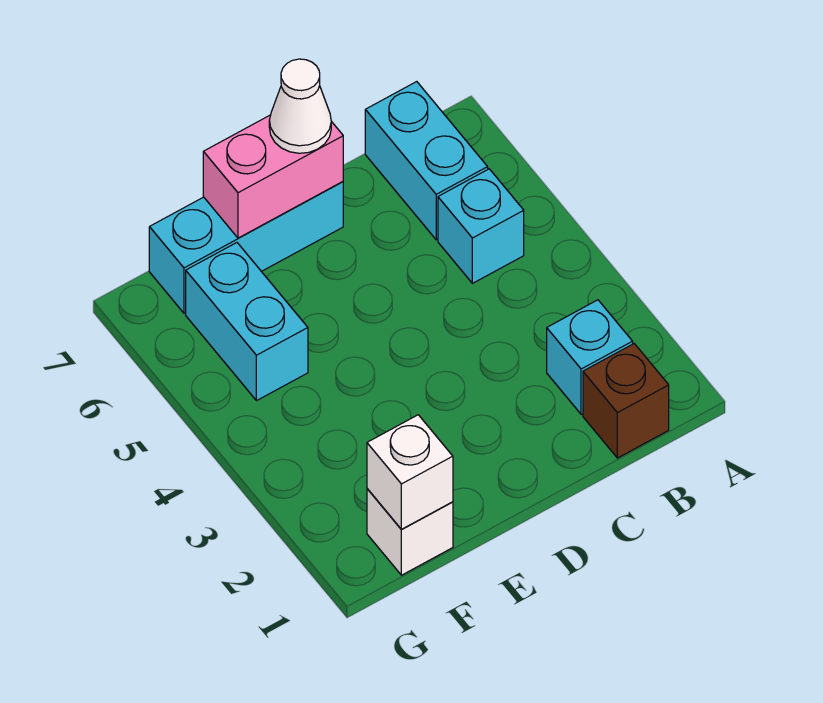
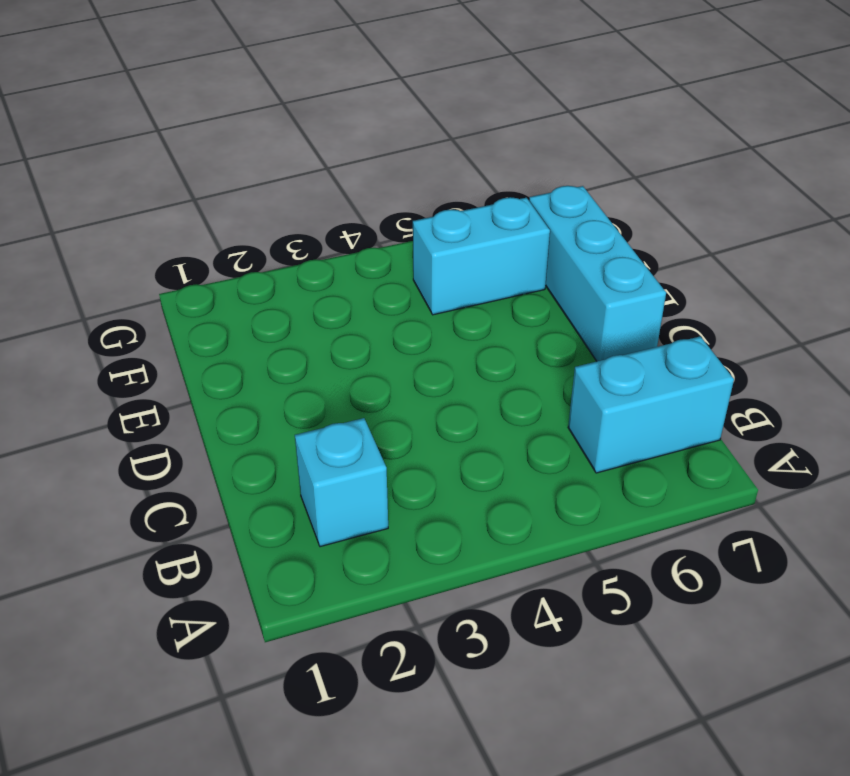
none -> brown brick B1 level 1
none -> cyan brick B5 level 1

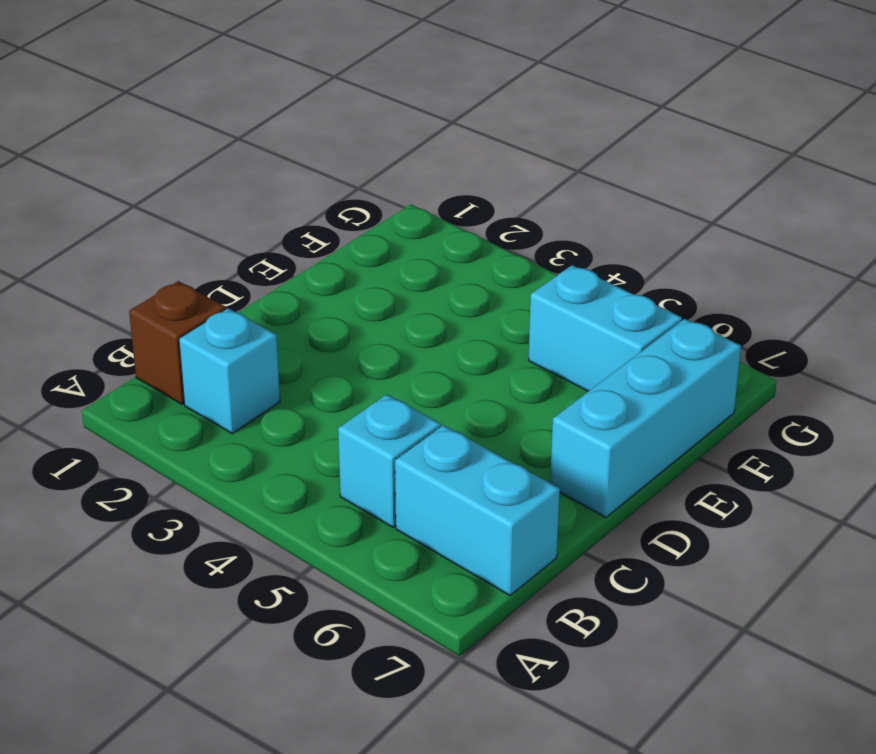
none -> white brick F1 level 1
none -> pink brick D7:E7 level 2

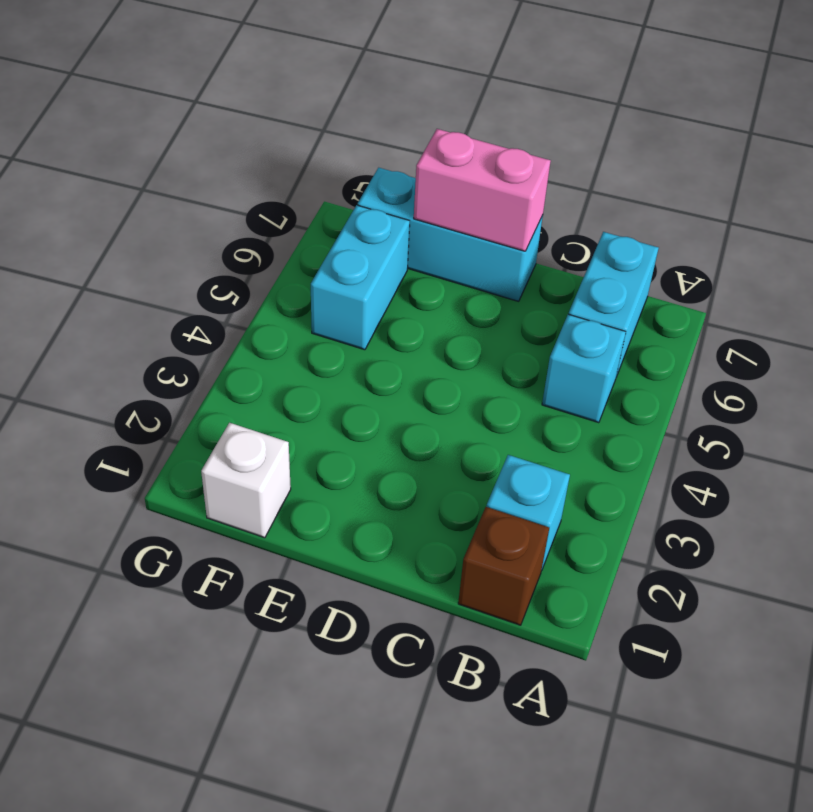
none -> white brick F1 level 2
none -> white cone D7 level 3

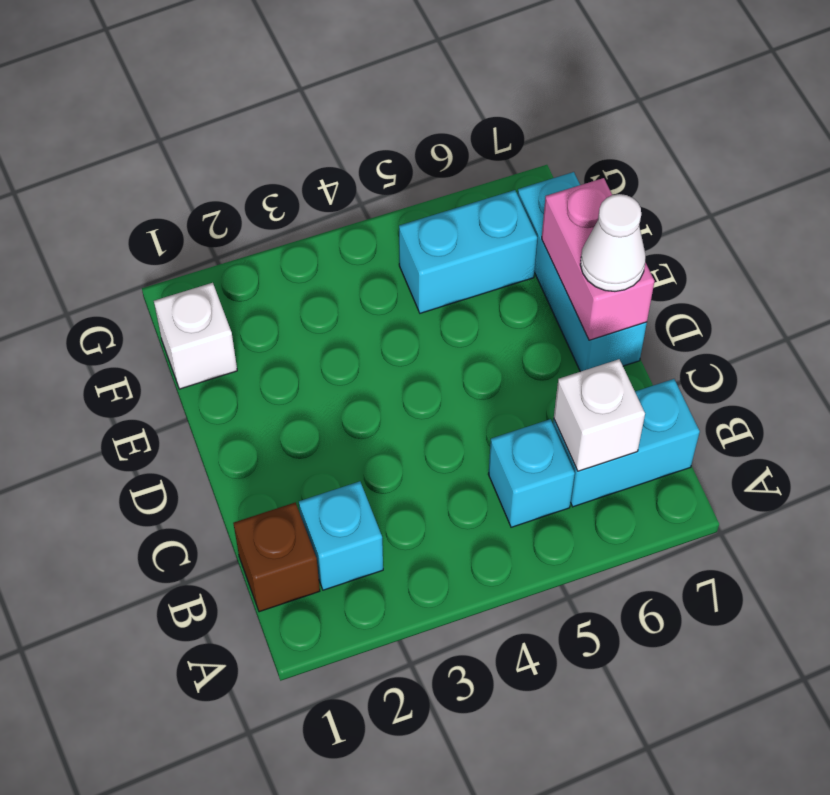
white brick B6 level 2 -> white brick F1 level 2

